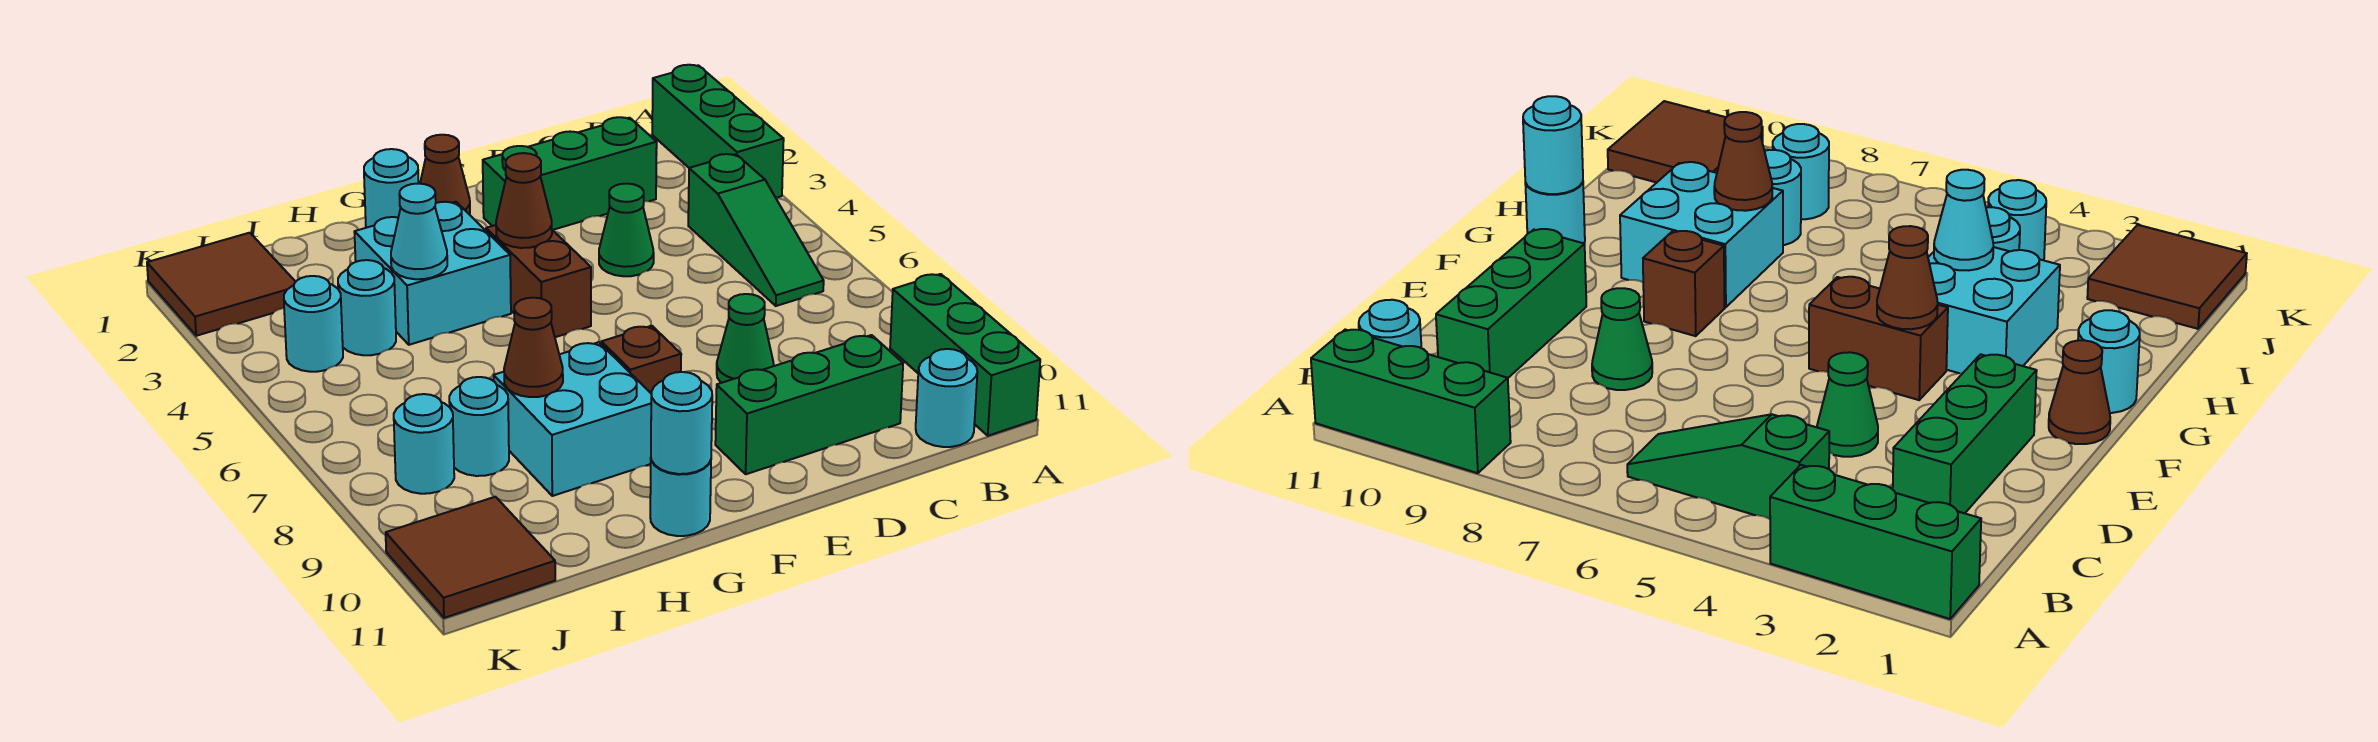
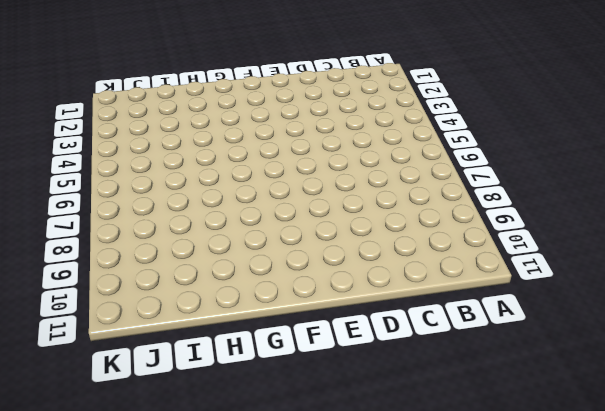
none -> green brick A1:A3 level 1
none -> green brick A9:A11 level 1
none -> green slope B4:B6 level 1 top 4

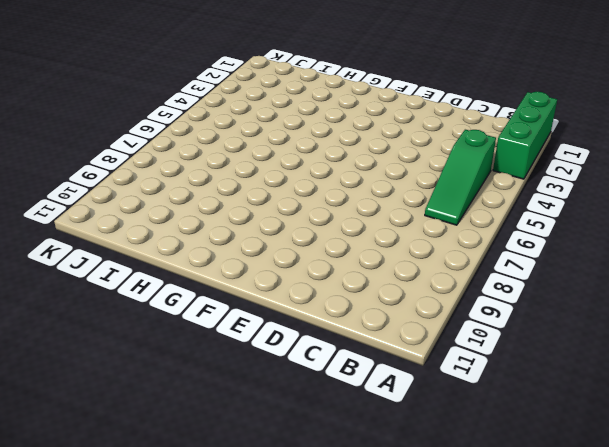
none -> green brick A9:A11 level 1
none -> cyan round brick B11 level 1
none -> green brick C2:E2 level 1

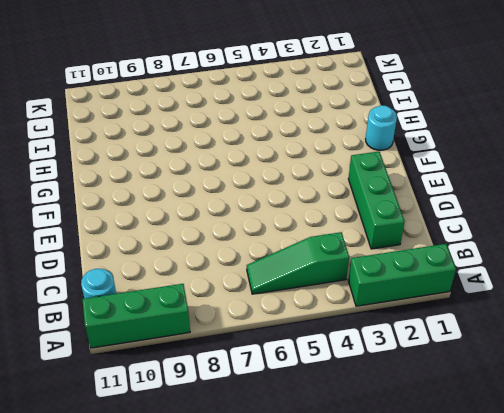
none -> green brick C10:E10 level 1
none -> green cone D4 level 1
none -> green cone D8 level 1

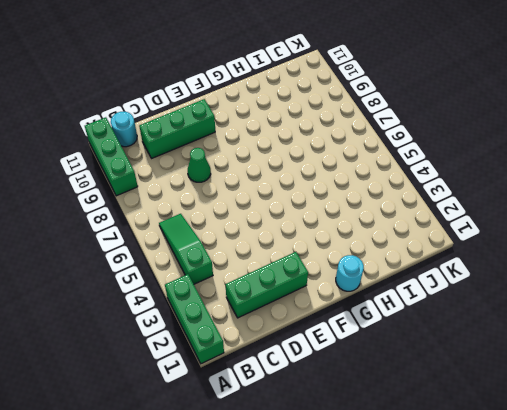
none -> green cone D4 level 1
none -> brown cone F1 level 1
none -> brown brick F4:F5 level 1

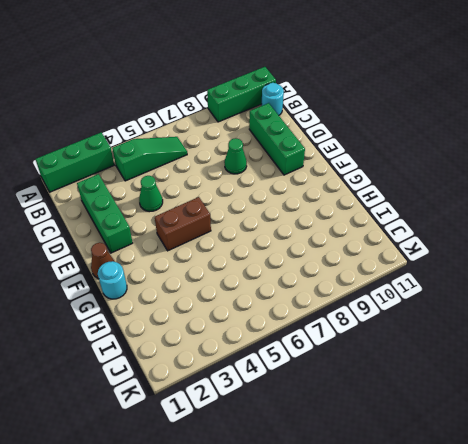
none -> brown brick F8 level 1
none -> cyan brick G3:H4 level 1
none -> cyan brick G8:H9 level 1

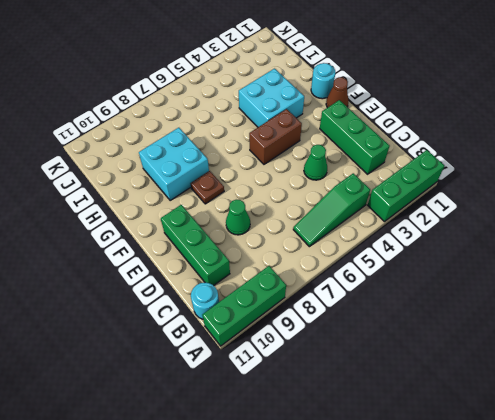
brown plate F8 level 1 -> brown brick F8 level 1
none -> cyan round brick G11 level 1
none -> cyan round brick I4 level 1
none -> cyan round brick I8 level 1

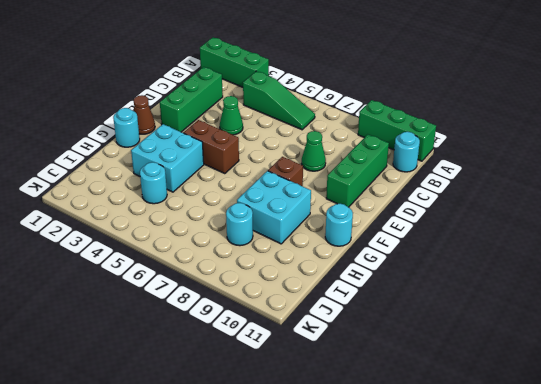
none -> brown tile J1:K2 level 1
none -> cyan round brick J4 level 1
none -> cyan round brick J8 level 1

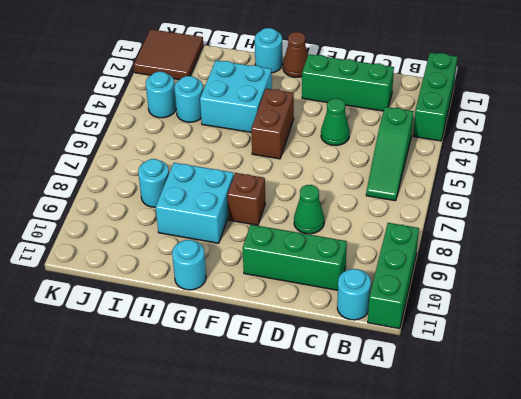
none -> cyan round brick J8 level 1
none -> brown tile J10:K11 level 1
none -> brown cone F4 level 2

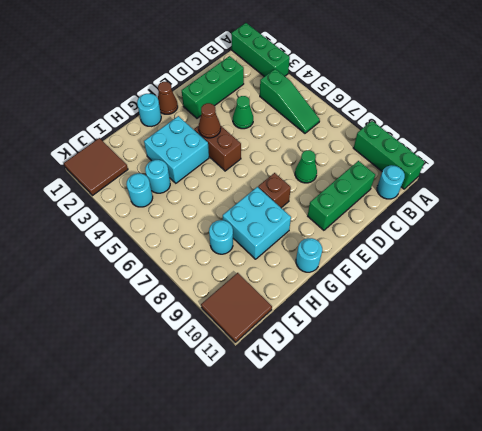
none -> cyan round brick J8 level 1
none -> cyan round brick G11 level 2
none -> cyan cone H4 level 2

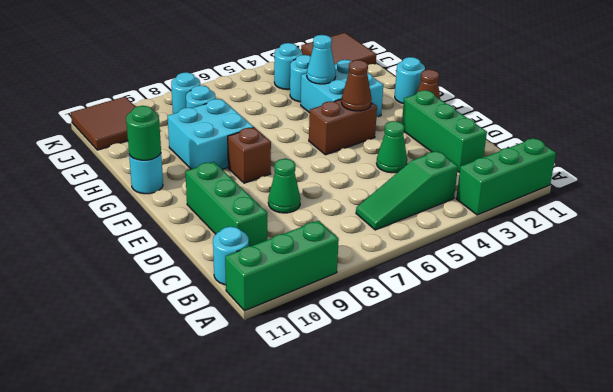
green round brick G11 level 2 -> cyan round brick G11 level 2
none -> brown cone H8 level 2

